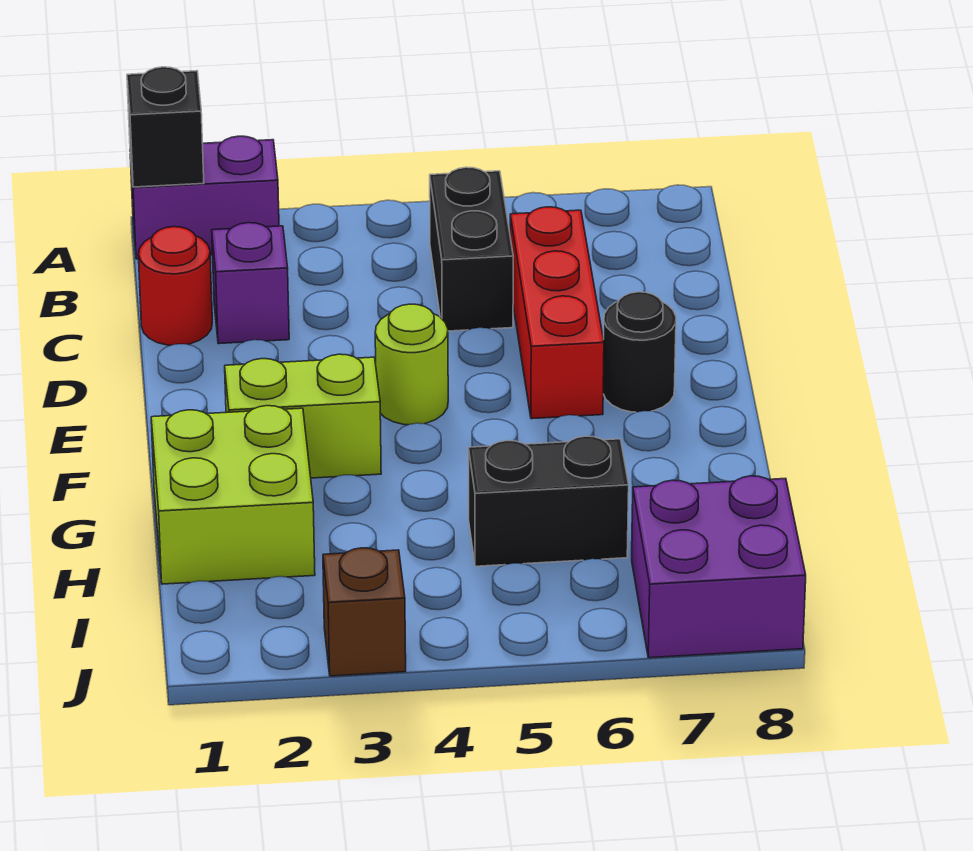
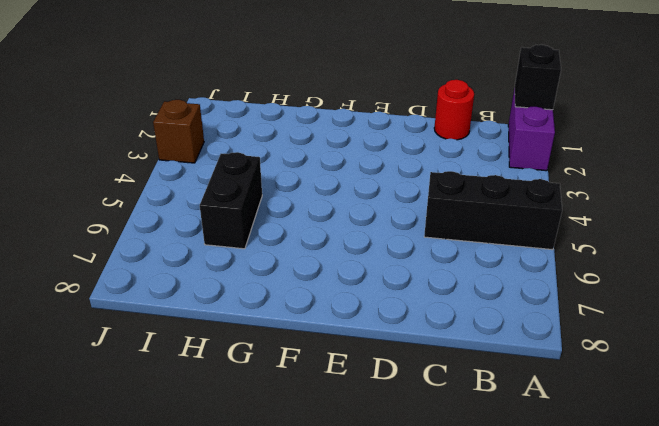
black brick A5:C5 level 1 -> black brick B5:C5 level 1
none -> purple brick C2 level 1
none -> red brick C6:E6 level 1
none -> lime round brick E4 level 1

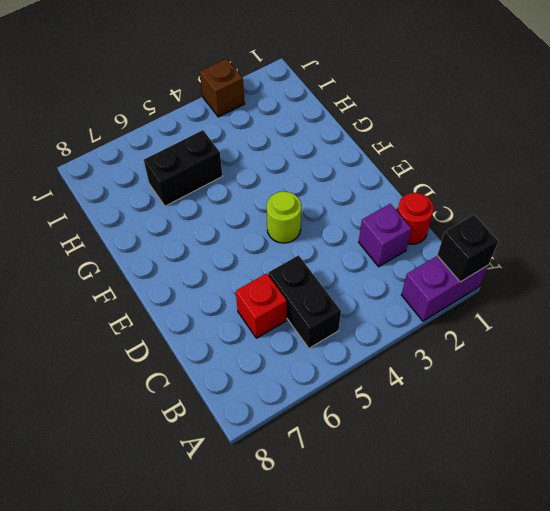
red brick C6 level 1 -> red brick C6:E6 level 1
none -> black round brick E7 level 1
none -> lime brick F2:F3 level 1
none -> lime brick G1:H2 level 1

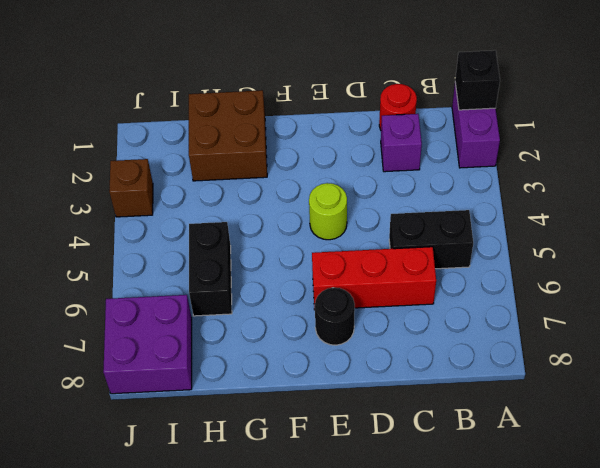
brown brick G1:H2 level 1 -> lime brick G1:H2 level 1
none -> lime brick F2:F3 level 1

